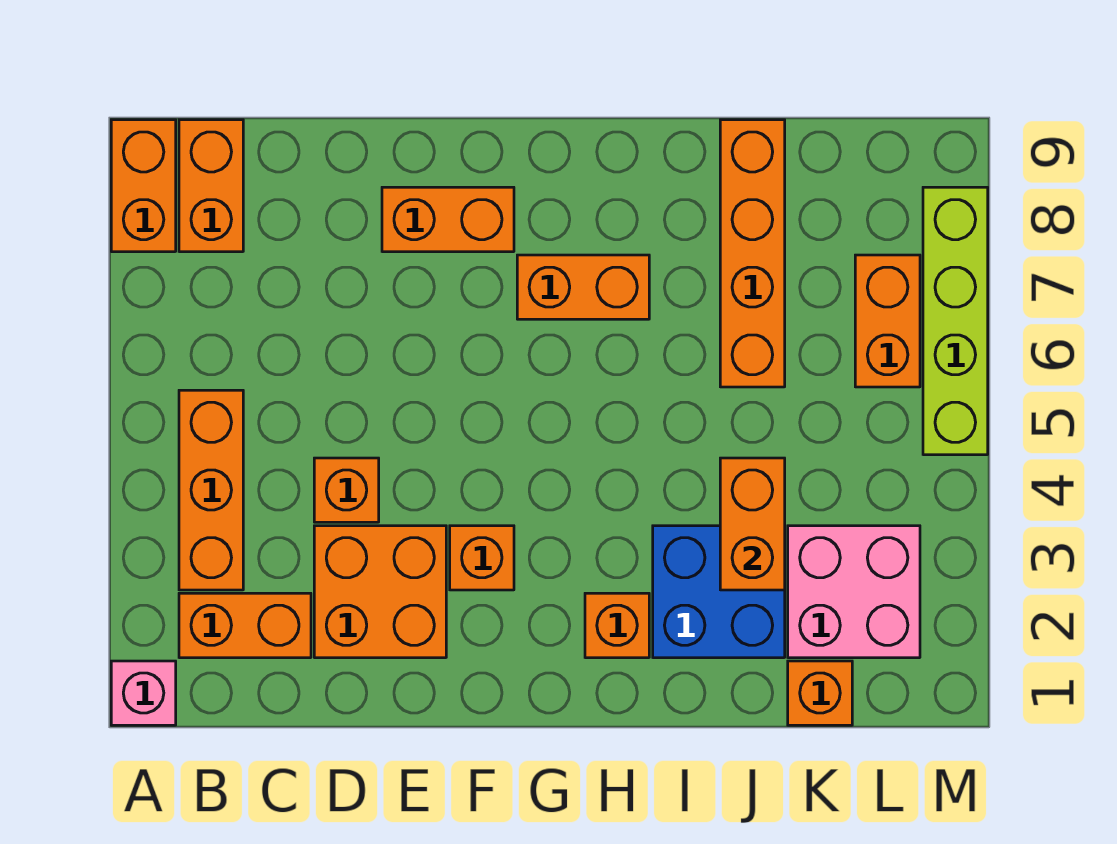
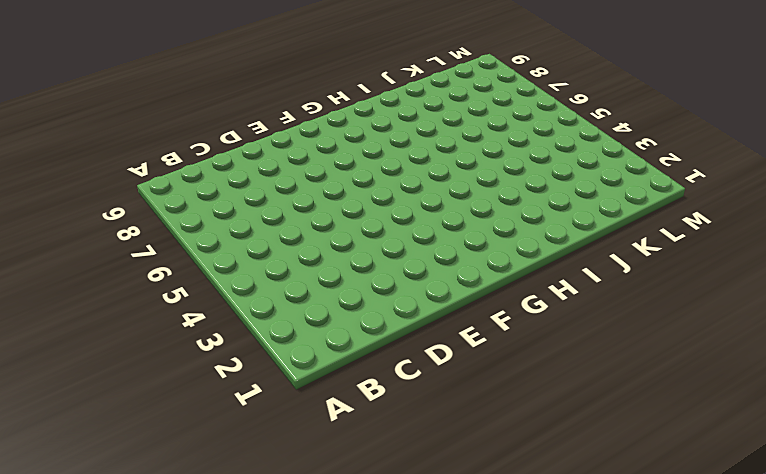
none -> pink brick A1 level 1
none -> orange brick A8:A9 level 1
none -> orange brick B2:C2 level 1

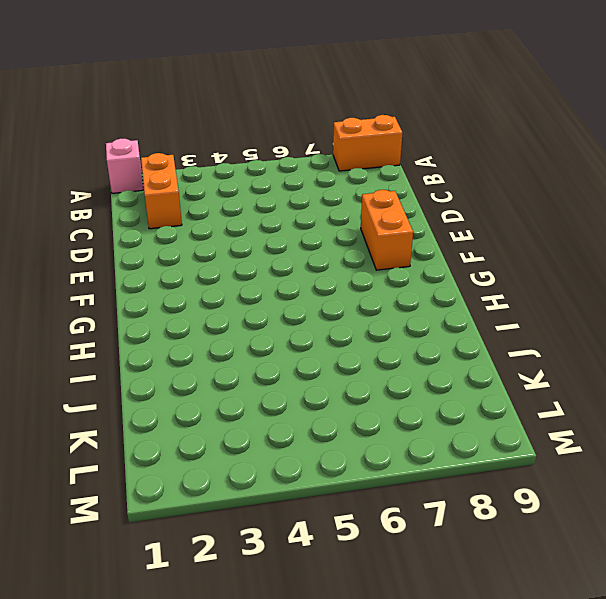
none -> orange brick B3:B5 level 1
none -> orange brick B8:B9 level 1
none -> orange brick D2:E3 level 1

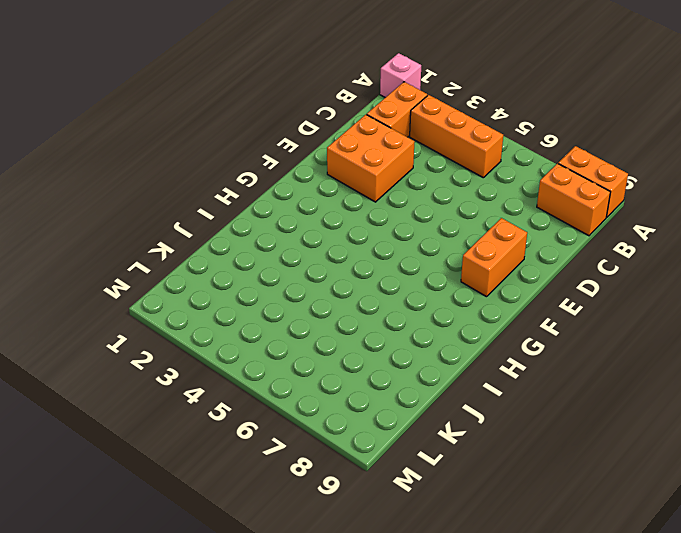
none -> orange brick D4 level 1
none -> orange brick F3 level 1
none -> orange brick G7:H7 level 1

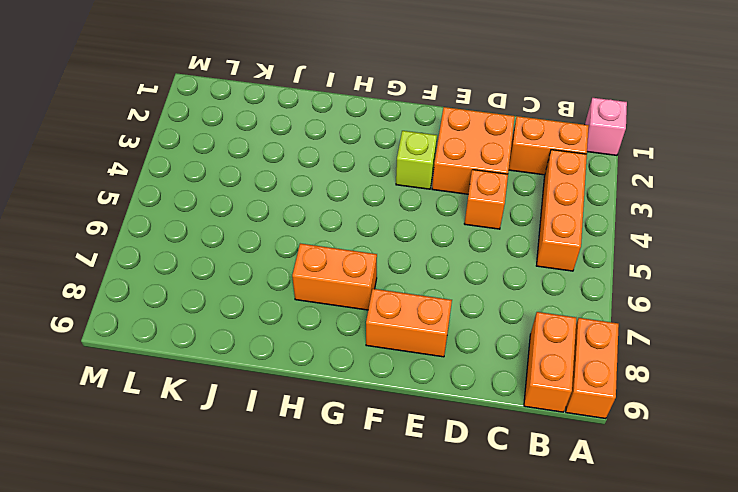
lime brick F3 level 1 -> orange brick F3 level 1
none -> orange brick H2 level 1
none -> blue brick I2:J3 level 1
none -> orange brick J6:J9 level 1

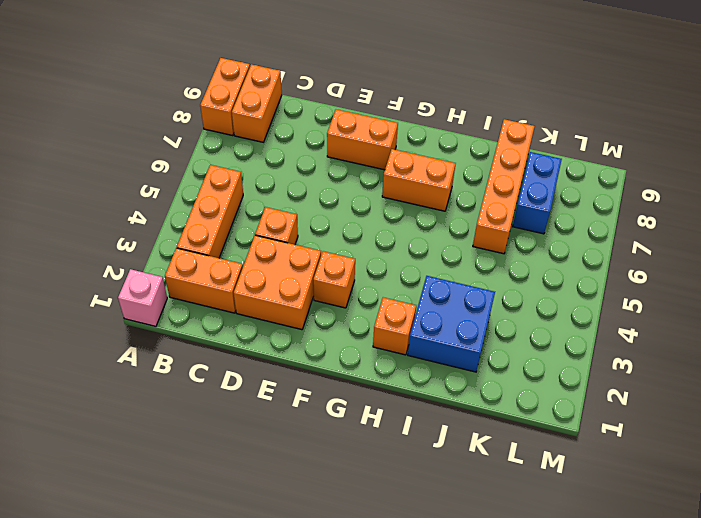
blue brick K7:K8 level 1 -> none
none -> orange brick K1 level 1
none -> pink brick K2:L3 level 1
none -> orange brick L6:L7 level 1

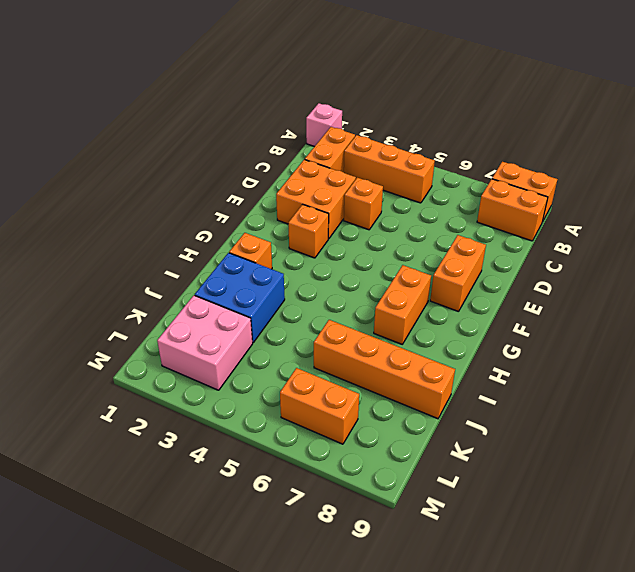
none -> orange brick K1 level 1
none -> lime brick M5:M8 level 1
none -> orange brick J3:J4 level 2

